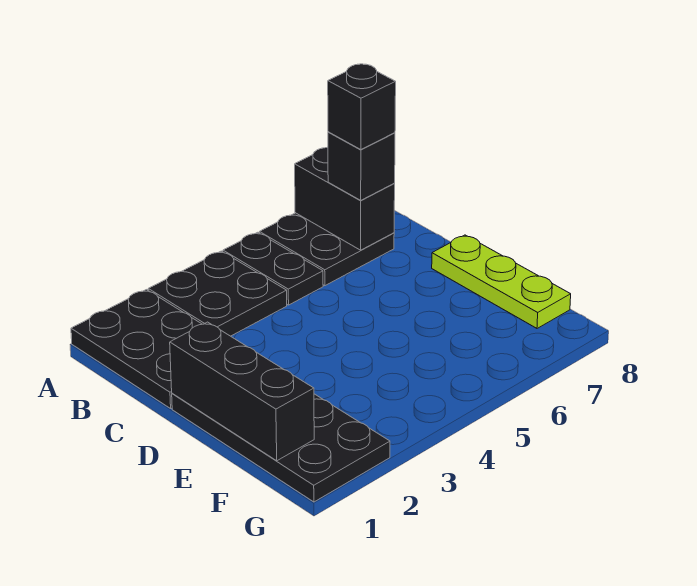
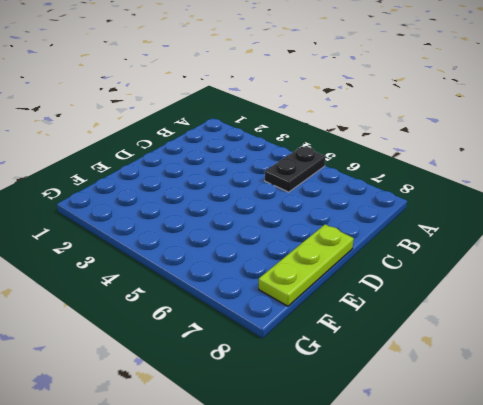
none -> black plate A1:C2 level 1
none -> black plate A3:B4 level 1

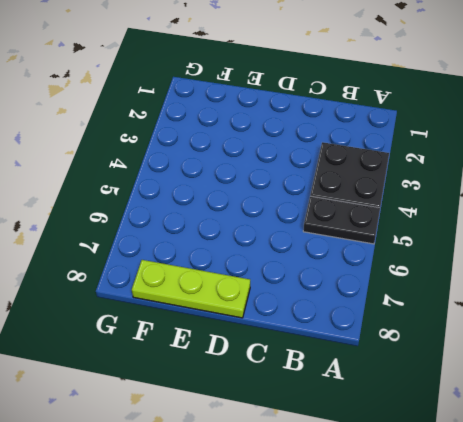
none -> black plate A1:C2 level 1
none -> black plate A6:B7 level 1

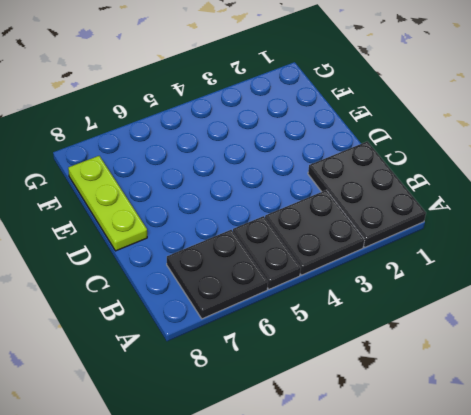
none -> black plate D1:G2 level 1
none -> black brick A7:B7 level 2

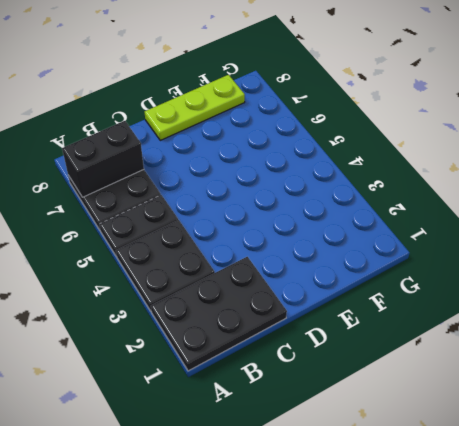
none -> black plate D1:G2 level 1
none -> black brick D1:F1 level 2

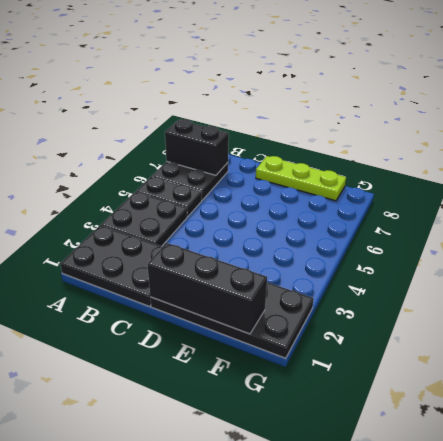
none -> black brick B7 level 3
none -> black brick B7 level 4

